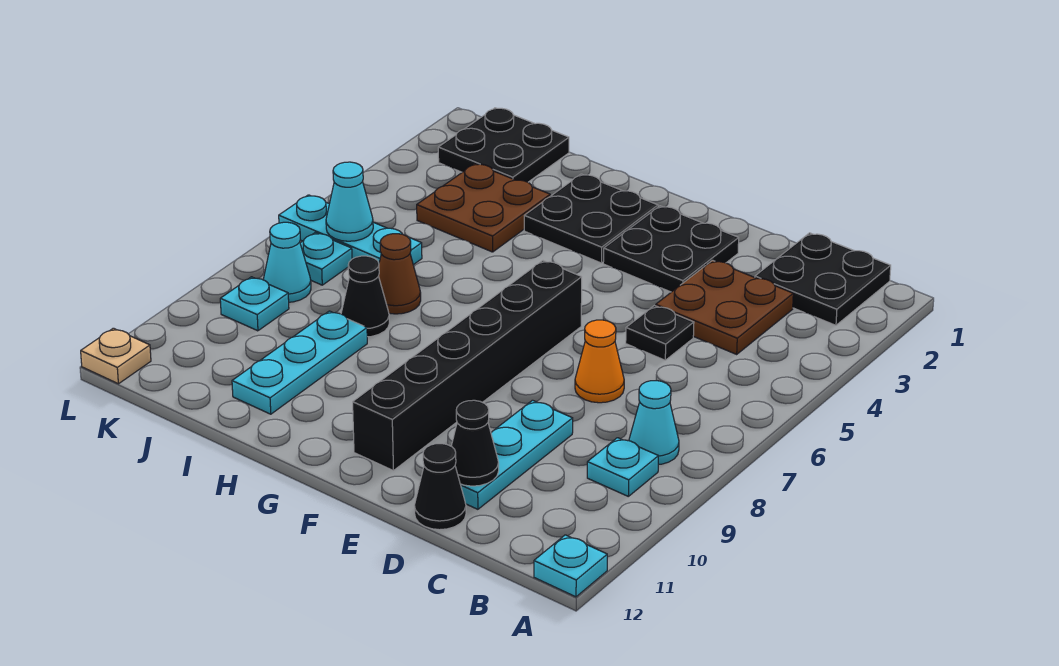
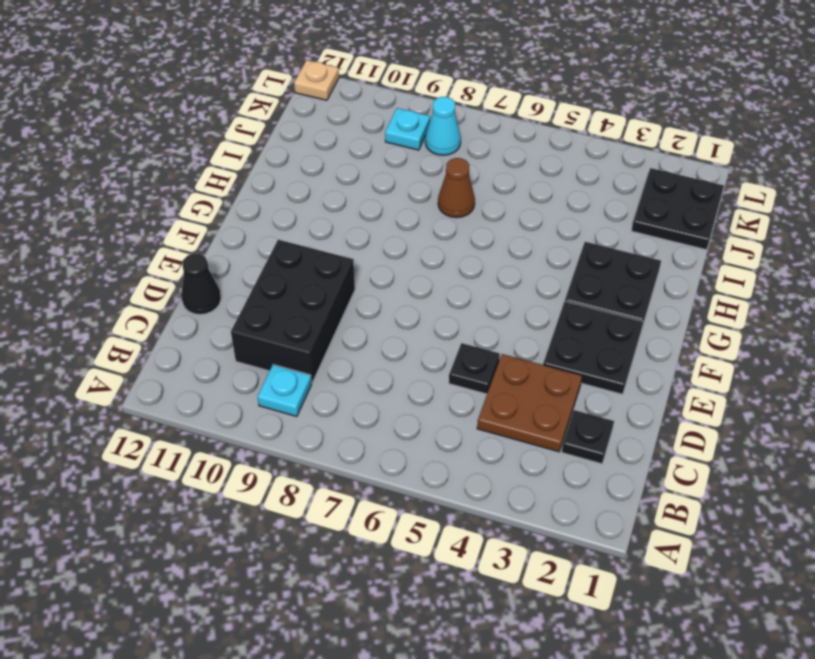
black plate C2 level 1 -> black plate B1:C2 level 1
black brick C9:E10 level 1 -> cyan plate D9:D11 level 1
none -> cyan plate A12 level 1
none -> cyan cone B8 level 1
none -> orange cone D7 level 1

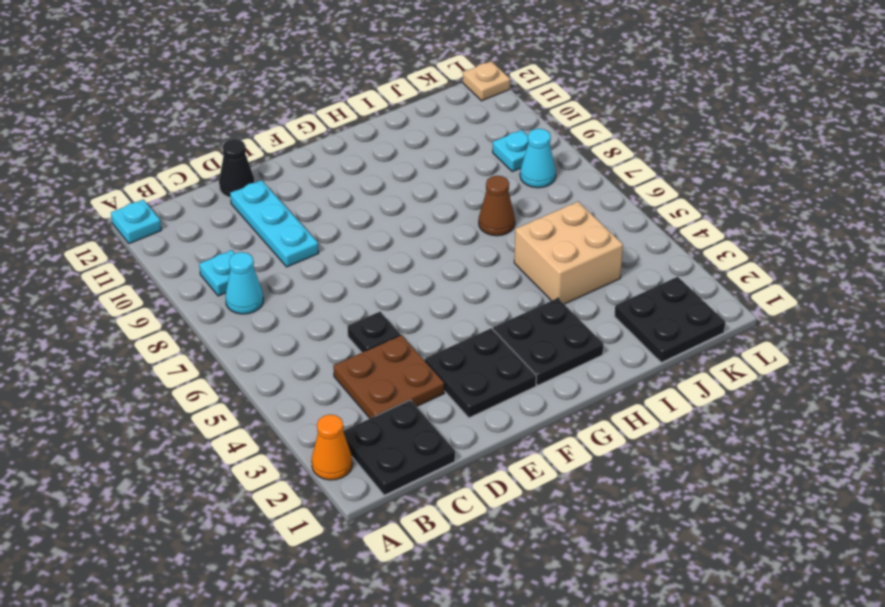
orange cone A2 level 1 -> orange cone D7 level 1
tan brick I4:J5 level 1 -> brown plate I3:J4 level 1
none -> black brick F6:F11 level 1
none -> black cone I8 level 1
none -> cyan plate I9:I11 level 1

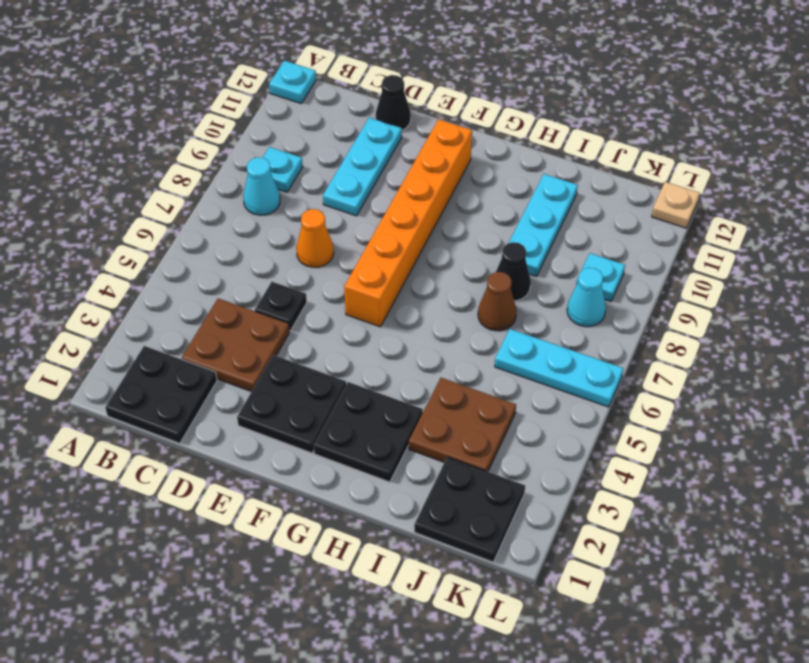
orange brick F6:F11 level 1 -> black brick F6:F11 level 1
none -> cyan plate K7 level 1
none -> black cone D11 level 2
none -> cyan cone K6 level 2

